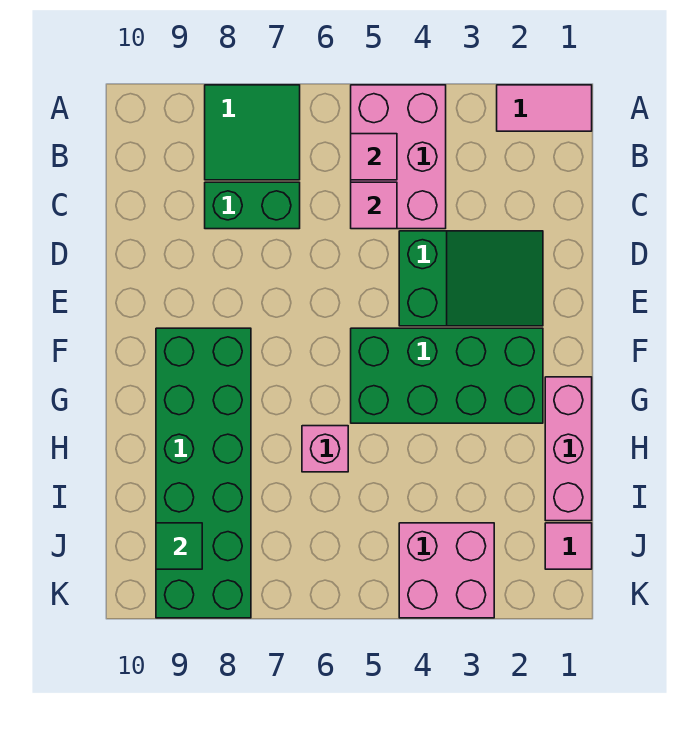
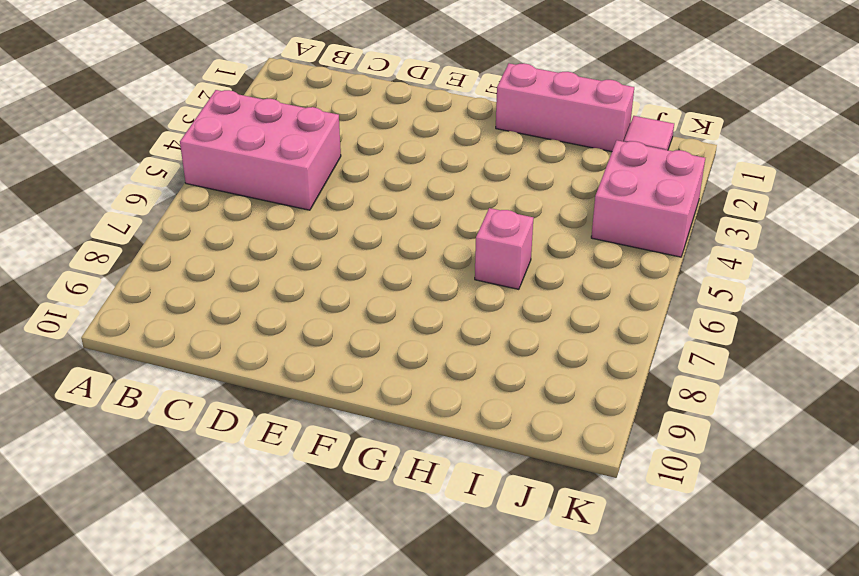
none -> pink tile A1:A2 level 1
none -> green tile A7:B8 level 1
none -> green brick C7:C8 level 1

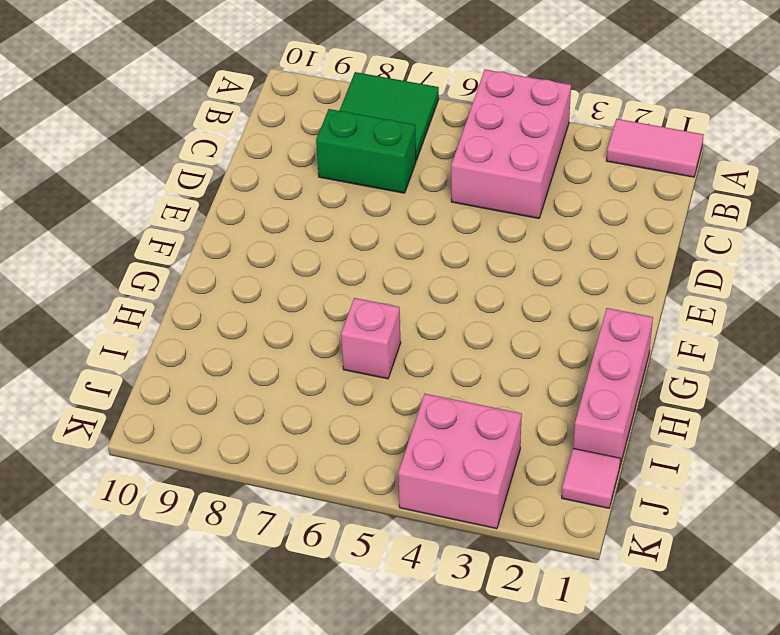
none -> green slope D2:E4 level 1 top 4
none -> green brick F2:G5 level 1
none -> green brick F8:K9 level 1

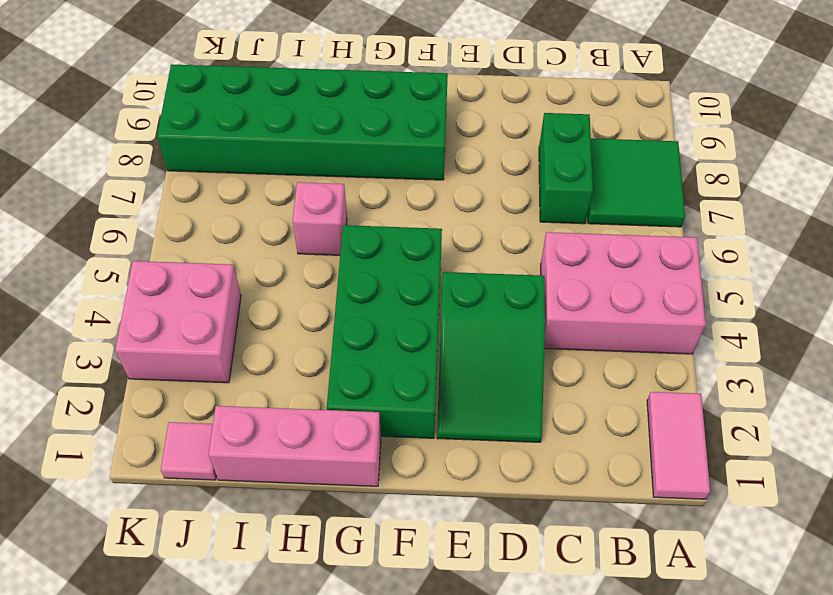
none -> pink tile B5 level 2
none -> pink tile C5 level 2
none -> green tile J9 level 2

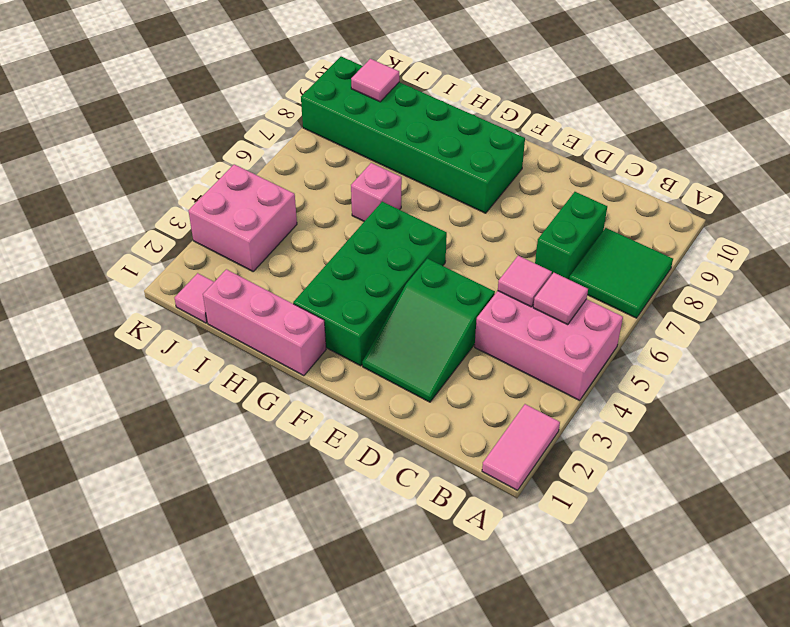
pink tile J9 level 2 -> green tile J9 level 2

